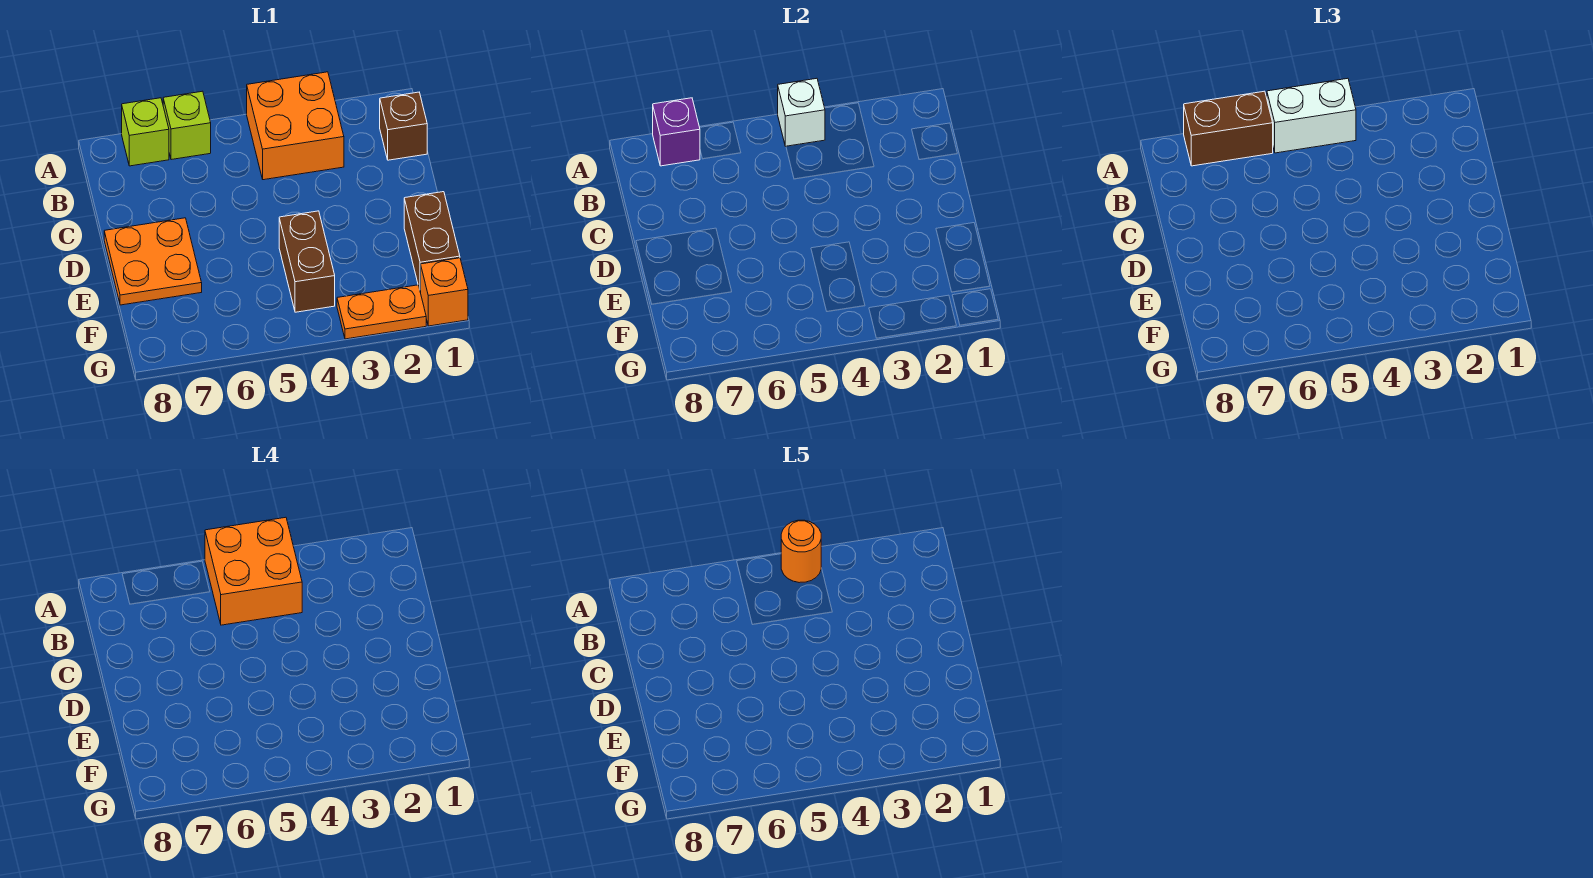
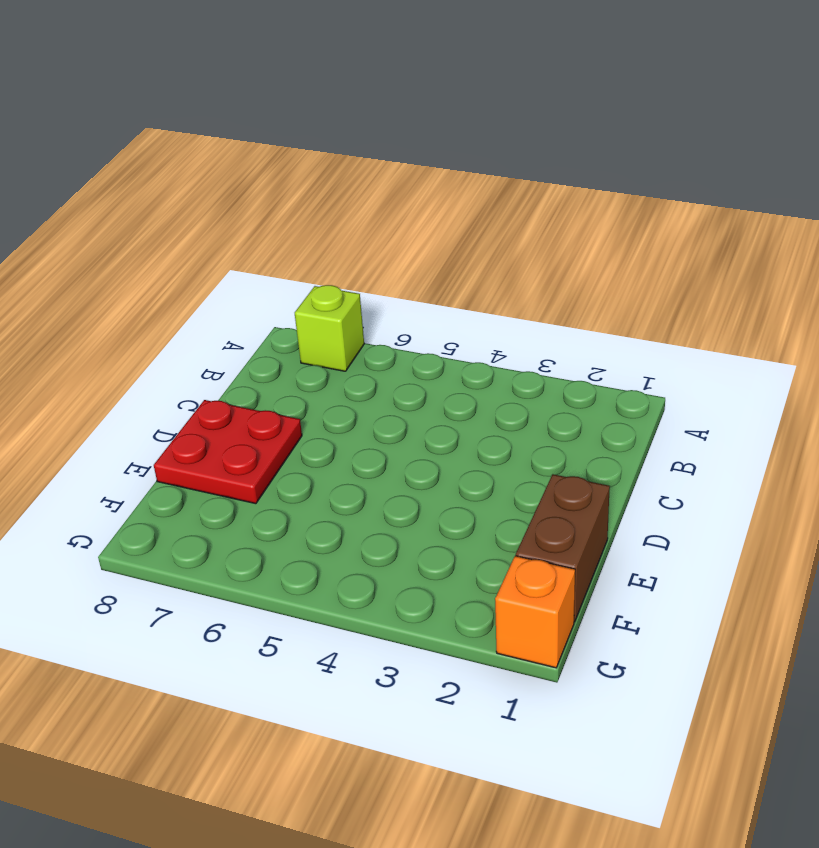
red plate D7:E8 level 1 -> orange plate D7:E8 level 1
none -> orange brick A3:B4 level 1
none -> lime brick A6 level 1
none -> brown brick B1 level 1

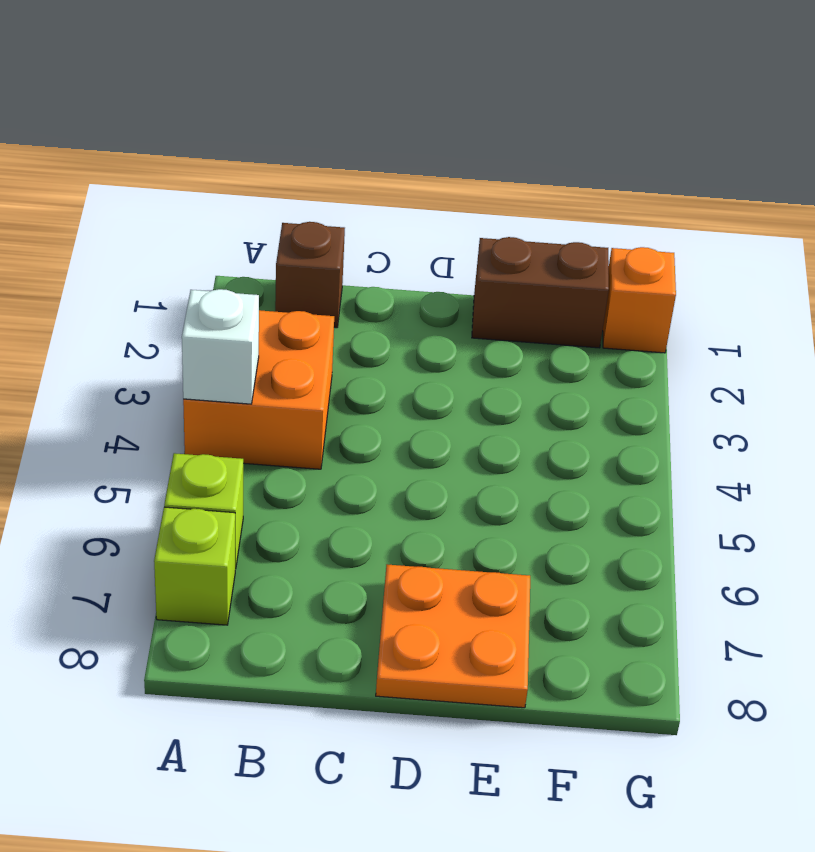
none -> brown brick E4:F4 level 1
none -> orange plate G2:G3 level 1
none -> purple brick A7 level 2

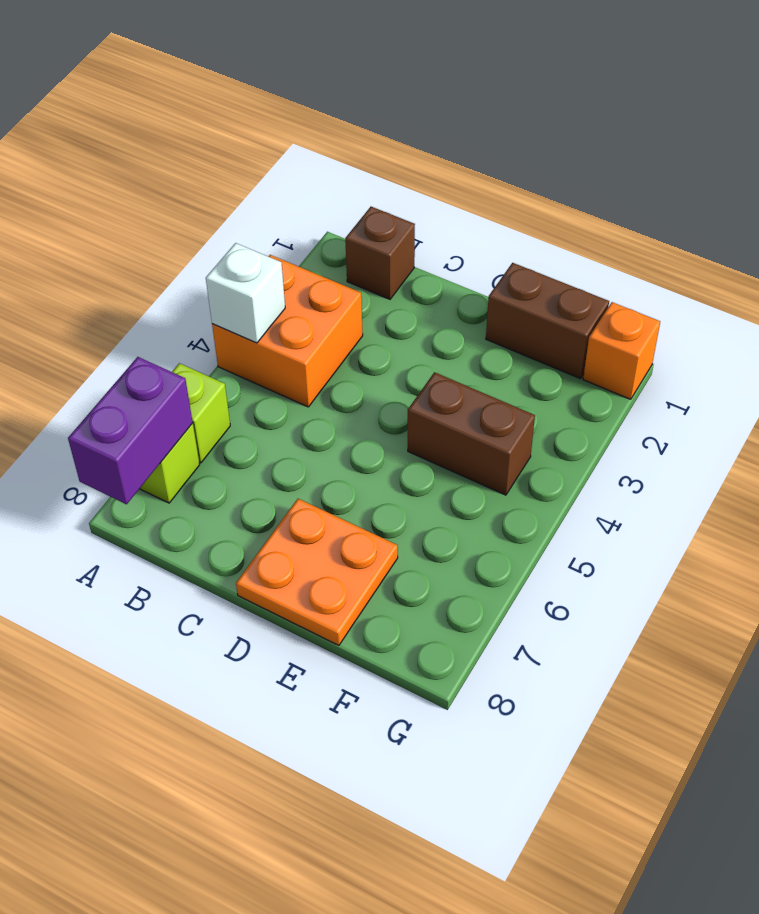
purple brick A7:A8 level 2 -> purple brick A7 level 2
none -> orange plate G2:G3 level 1
none -> white brick A4:A5 level 3
none -> brown brick A6:A7 level 3

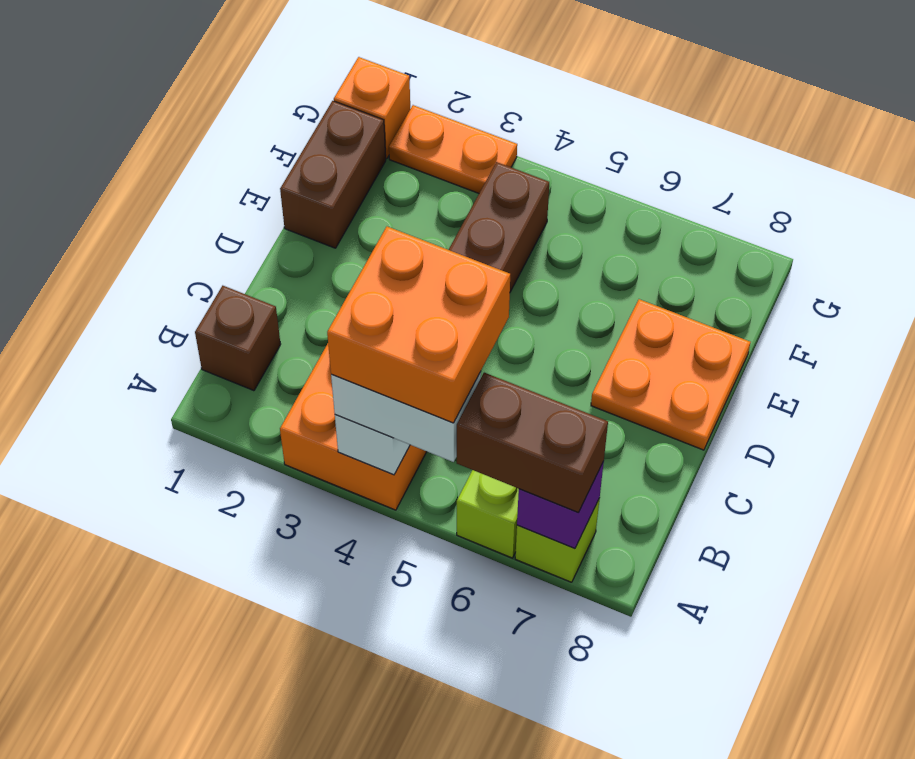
none -> orange round brick A4 level 5

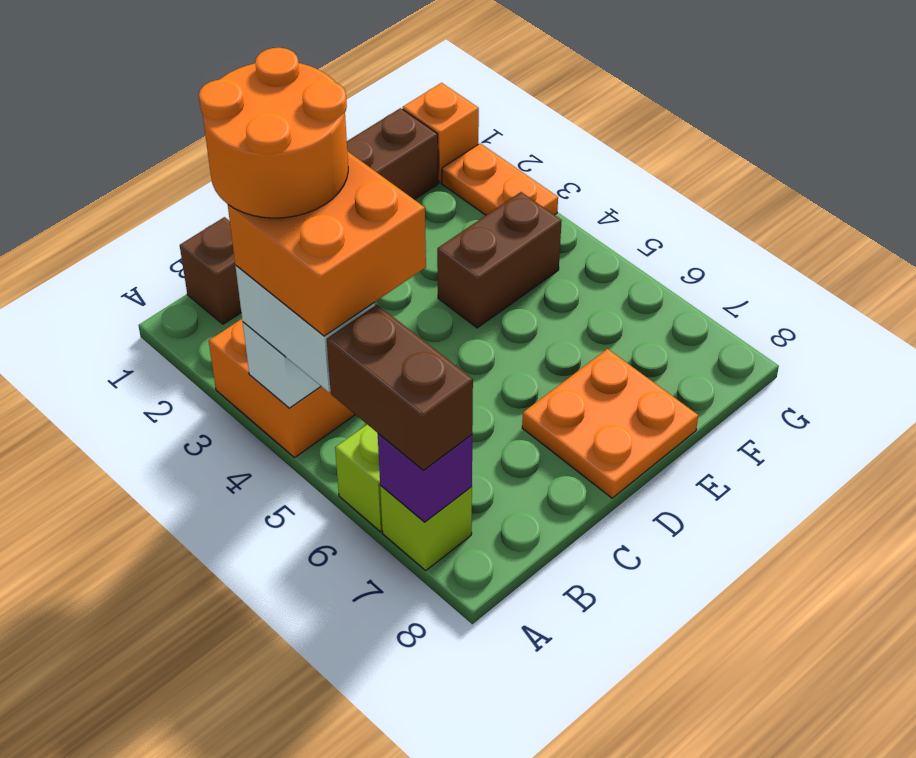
orange round brick A3:B4 level 5 -> orange round brick A4 level 5

